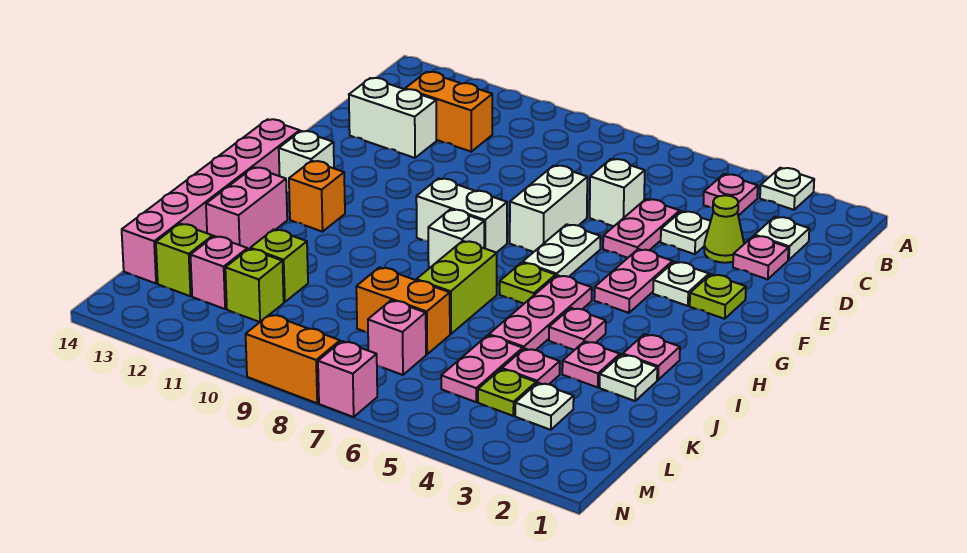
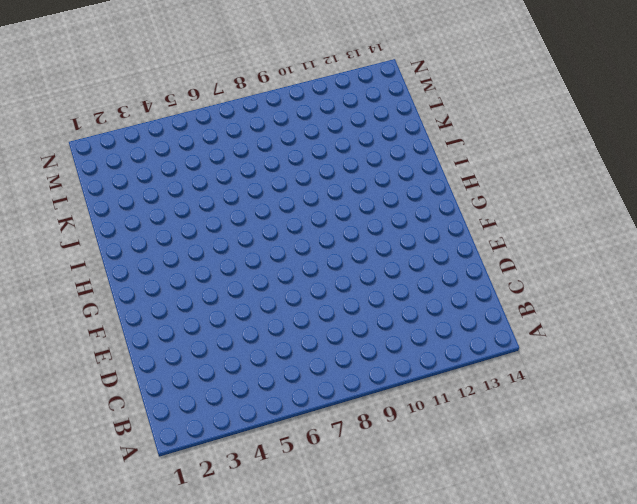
none -> white plate A3 level 1
none -> pink plate B4 level 1
none -> white plate C2 level 1
none -> orange brick C11:C12 level 1

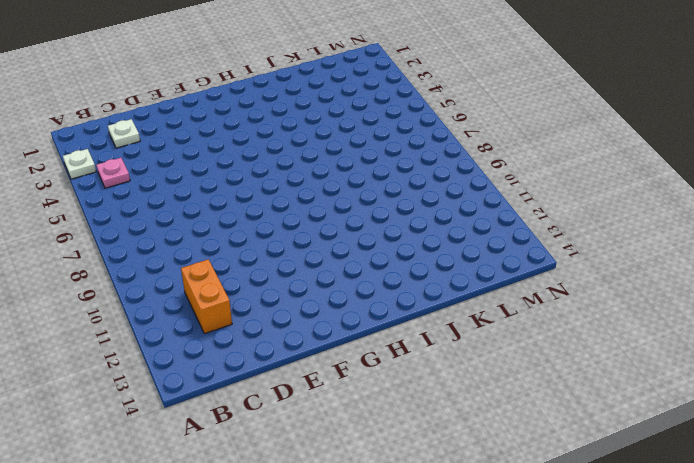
none -> pink plate D2 level 1
none -> lime cone D3 level 1
none -> white plate D4 level 1
none -> pink plate D5:E5 level 1

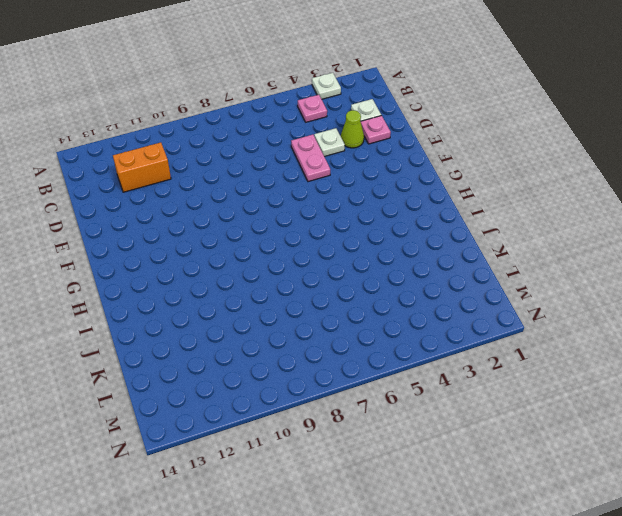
none -> white brick D6 level 1
none -> white brick D12:D13 level 1
none -> white brick E7:F7 level 1
none -> lime plate F2 level 1

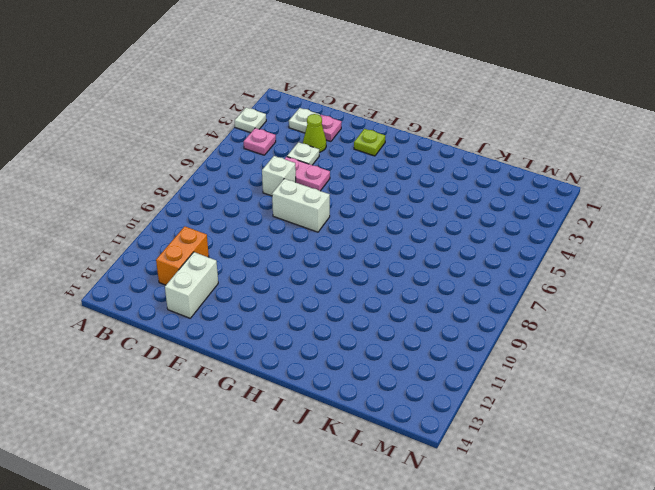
none -> white plate F3 level 1
none -> pink plate F4:G4 level 1
none -> white plate F6:G6 level 1
none -> white brick G8:G9 level 1

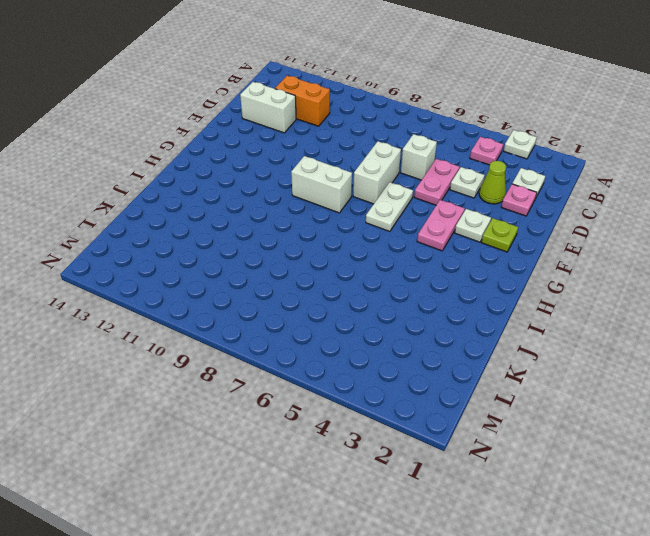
none -> white brick G13 level 1
none -> pink brick G14:L14 level 1
none -> pink plate H5:J5 level 1
none -> lime plate H6 level 1

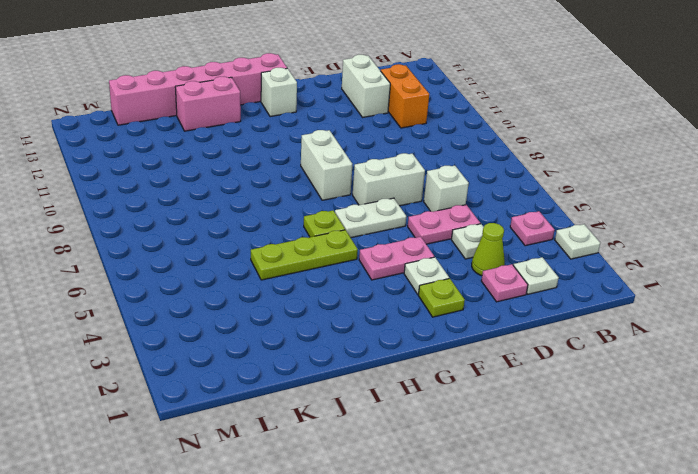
lime plate H5:J5 level 1 -> pink plate H5:J5 level 1
none -> white brick H8 level 1
none -> orange brick H12 level 1
none -> pink plate I2 level 1
none -> pink plate I4 level 1

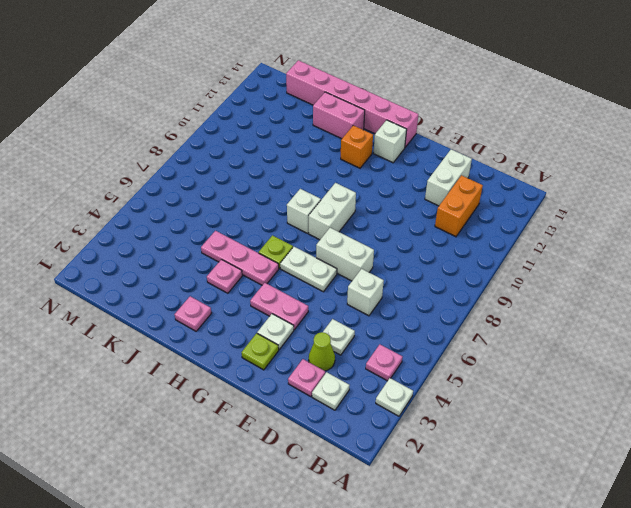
none -> pink plate D5:E5 level 1
none -> lime brick I7:J7 level 1
none -> white plate J2 level 1
none -> pink plate J3 level 1

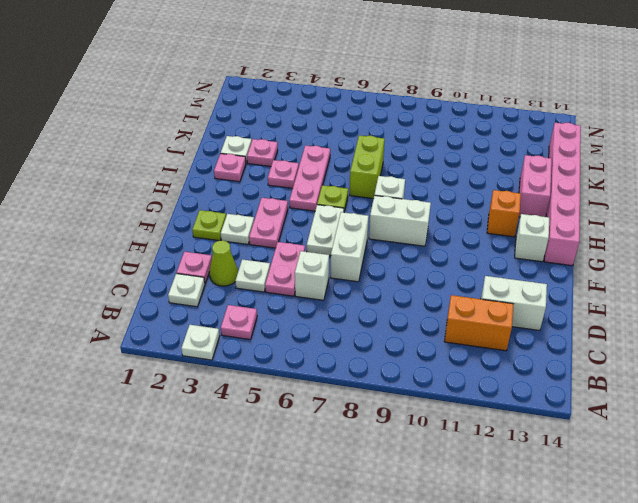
none -> pink plate K4 level 1
none -> pink plate K5:L5 level 1
none -> orange brick K7:K8 level 1
none -> lime brick K11 level 1

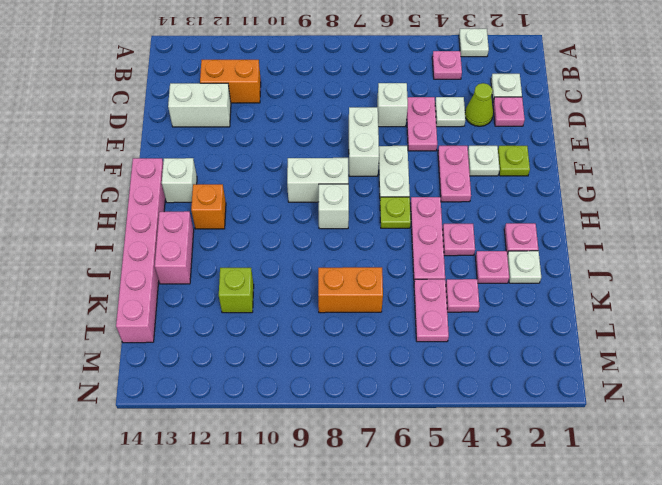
none -> lime brick I7:J7 level 1
none -> white plate L3 level 1
none -> lime plate L4 level 1
none -> pink brick L7 level 1

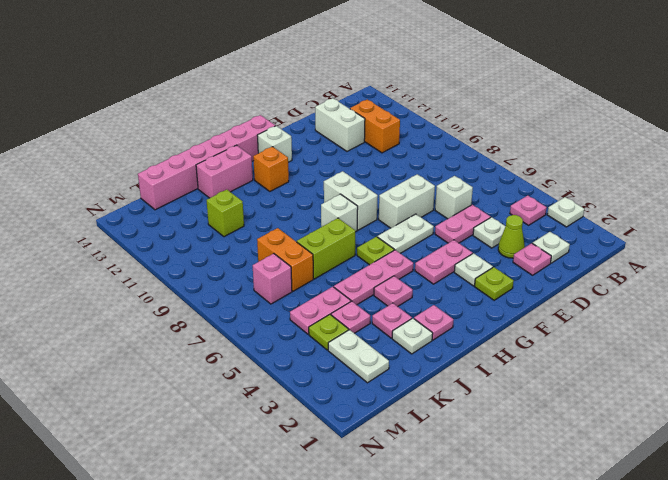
white plate L2:L3 level 1 -> white plate L3 level 1
none -> lime brick L11 level 1
none -> pink brick L12 level 1
none -> lime brick L13 level 1
none -> pink brick N7 level 1

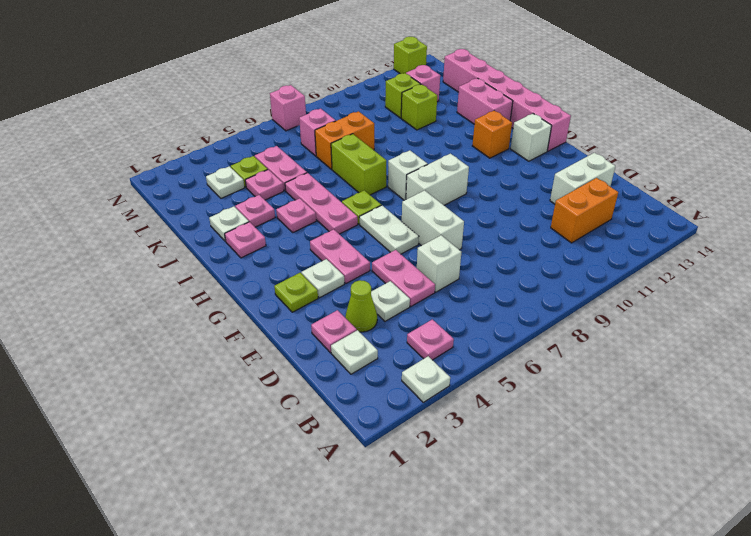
lime brick N13 level 1 -> lime brick L13 level 1
none -> orange brick N8:N9 level 1

